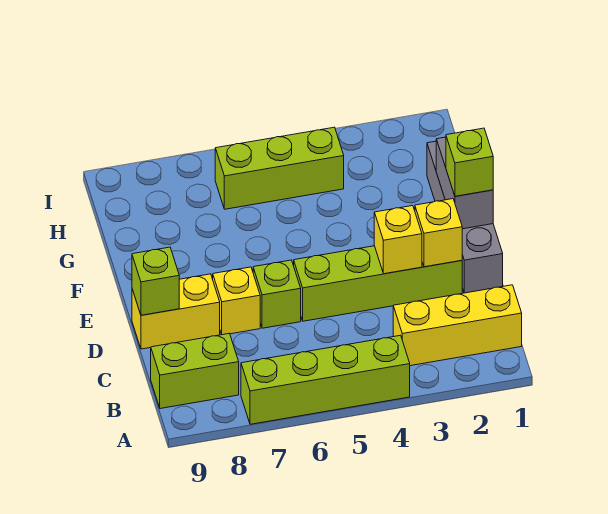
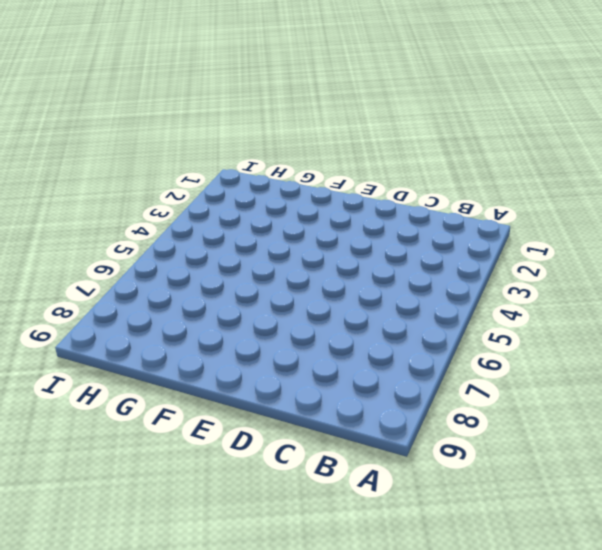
none -> lime brick A4:A7 level 1
none -> yellow brick B1:B3 level 1
none -> lime brick B8:B9 level 1

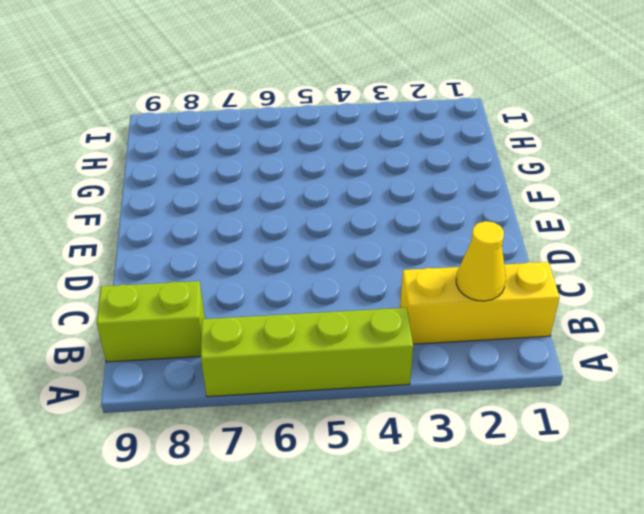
yellow cone B2 level 2 -> none
none -> grey brick D1:G1 level 1
none -> lime brick D2:D5 level 1
none -> lime brick D6 level 1

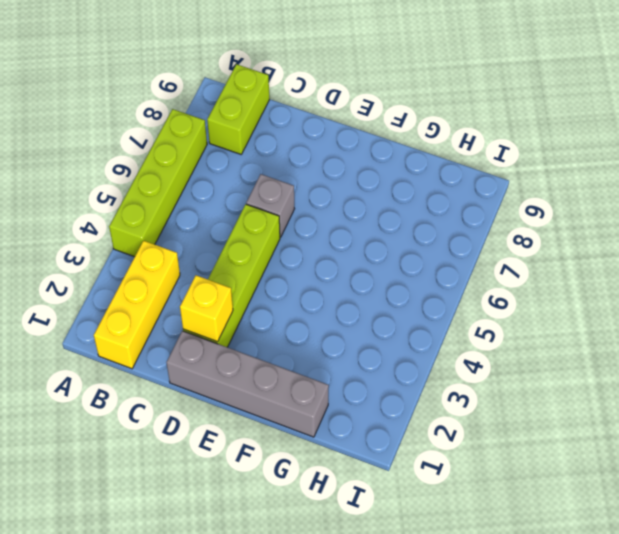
grey brick D6 level 1 -> lime brick D6 level 1
none -> yellow brick D7 level 1
none -> yellow brick D8:D9 level 1
none -> lime brick H4:H6 level 1

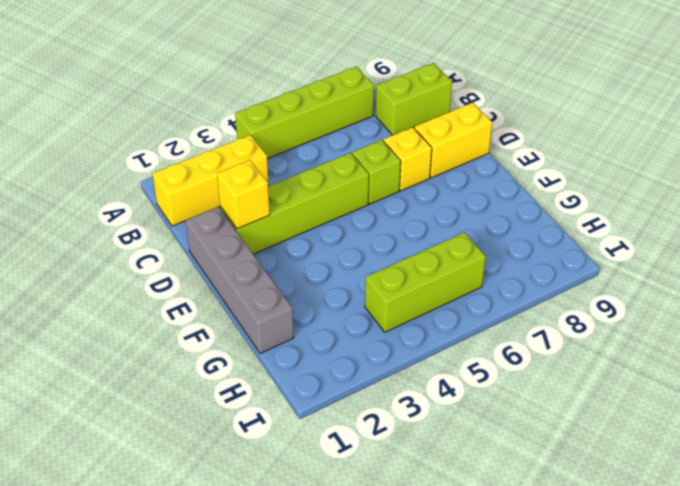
none -> yellow brick D3 level 2
none -> lime brick D9 level 2
none -> grey brick E1:F1 level 2

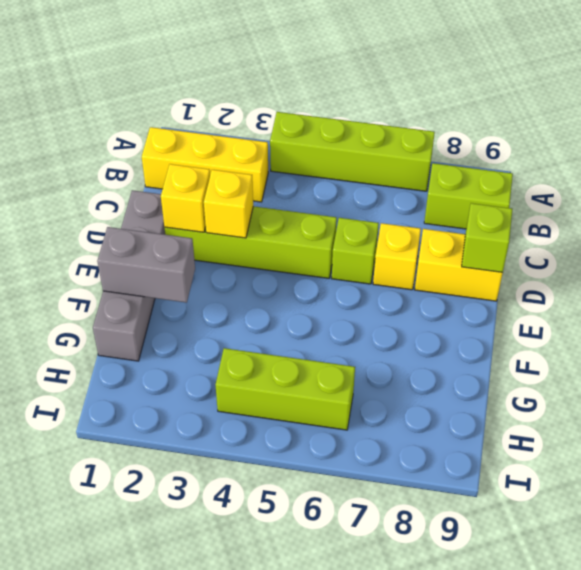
grey brick F1:F2 level 2 -> grey brick E1:F1 level 2
none -> lime brick E1 level 3

